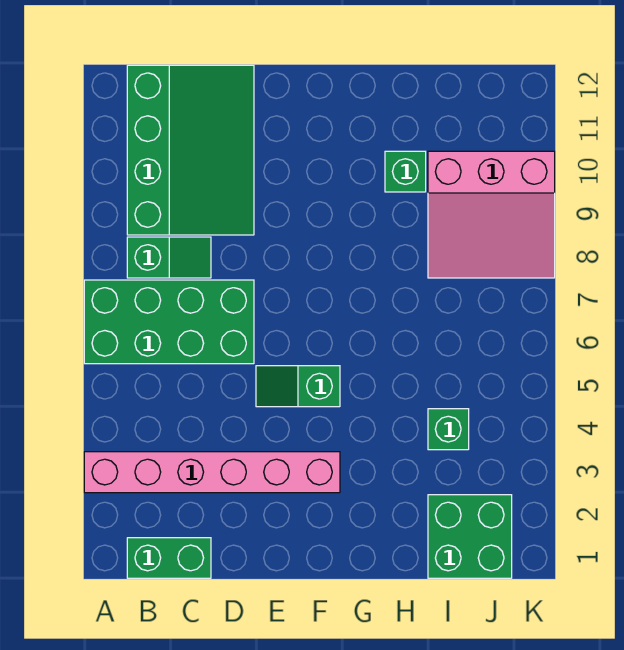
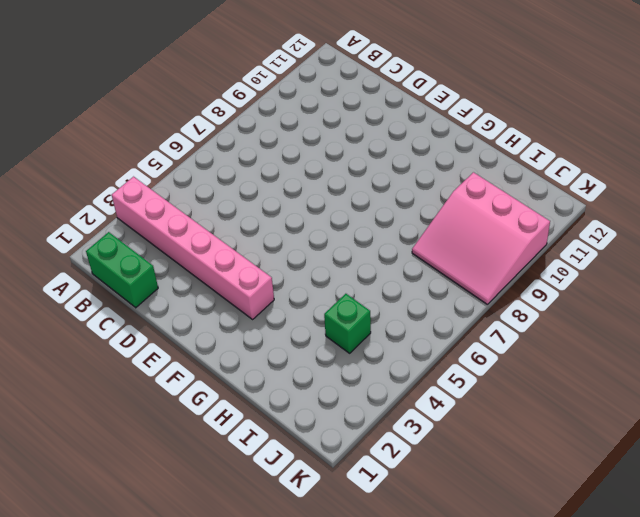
none -> green brick A6:D7 level 1
none -> green slope B8:C8 level 1 top B

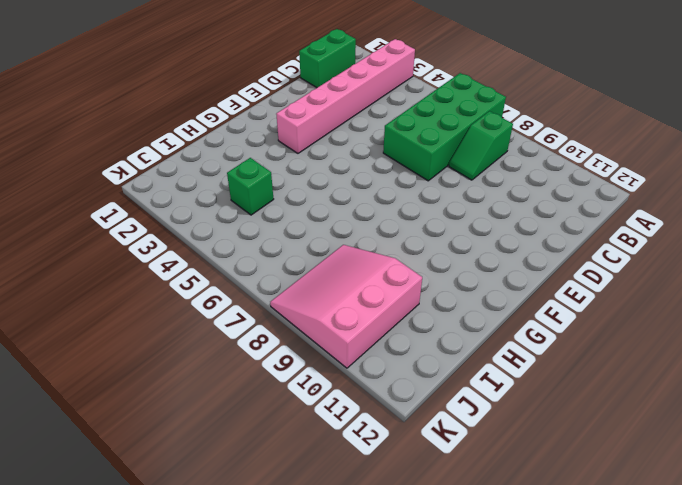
none -> green slope B9:D12 level 1 top B
none -> green slope E5:F5 level 1 top F

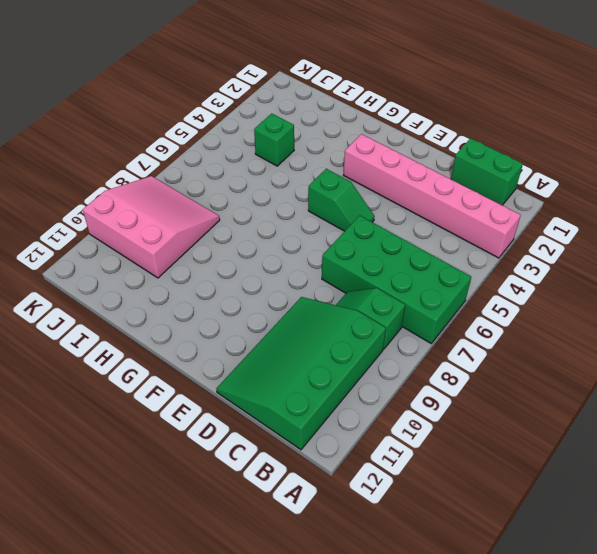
none -> green brick H10 level 1
none -> green brick I1:J2 level 1

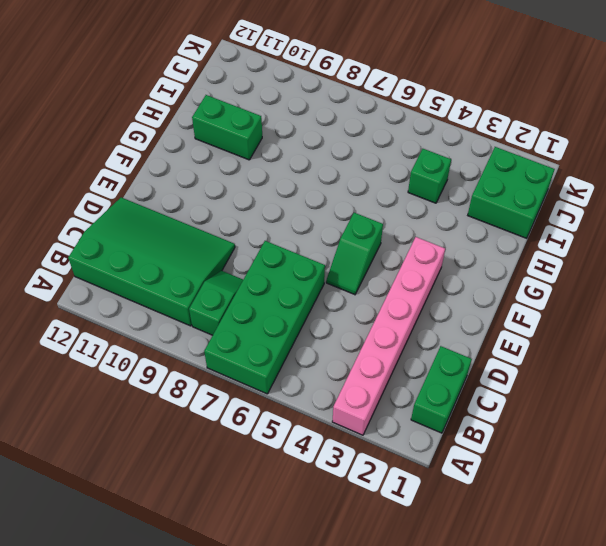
green brick H10:H11 level 1 -> green brick H10 level 1
none -> pink slope I8:K10 level 1 top 10

